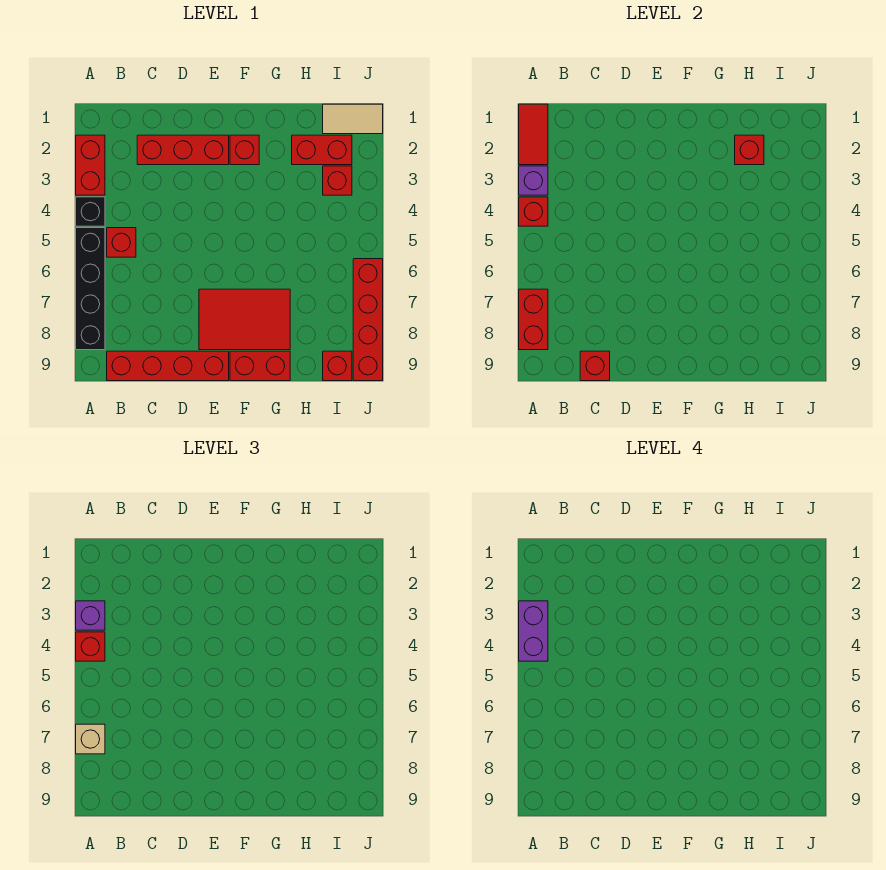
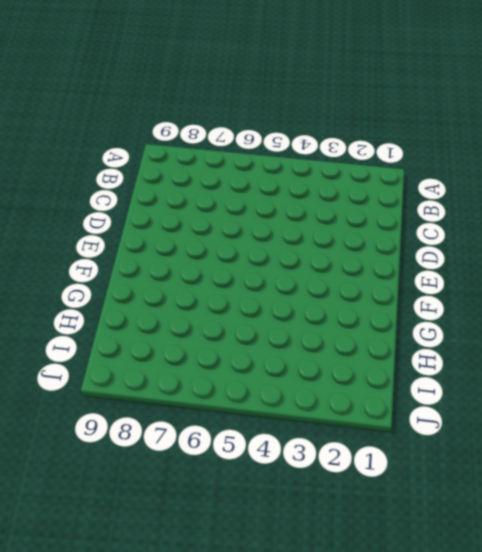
none -> red brick A2:A3 level 1
none -> black brick A4 level 1
none -> black brick A5:A8 level 1

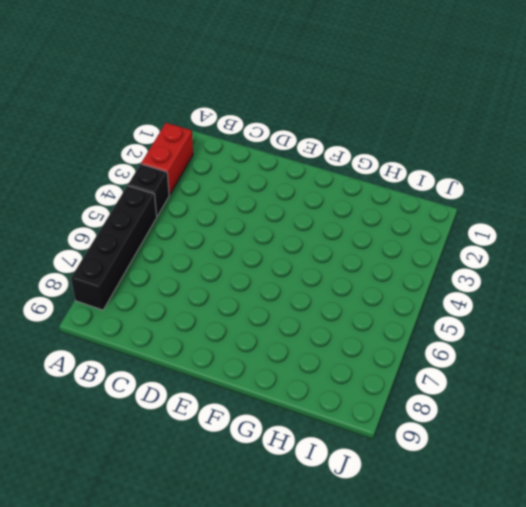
none -> red brick B5 level 1
none -> red brick B9:E9 level 1
none -> red brick C2:E2 level 1

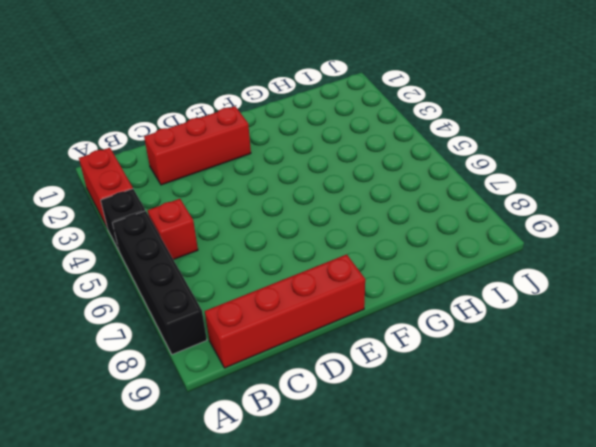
none -> red tile E7:G8 level 1
none -> red brick F2 level 1
none -> red brick F9:G9 level 1

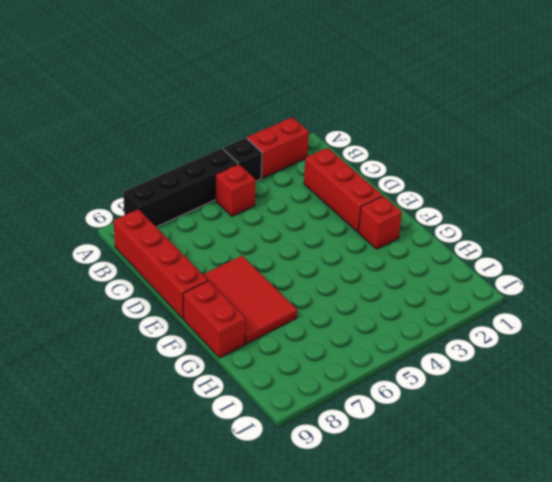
none -> red brick H2:I2 level 1
none -> tan tile I1:J1 level 1
none -> red brick I3 level 1

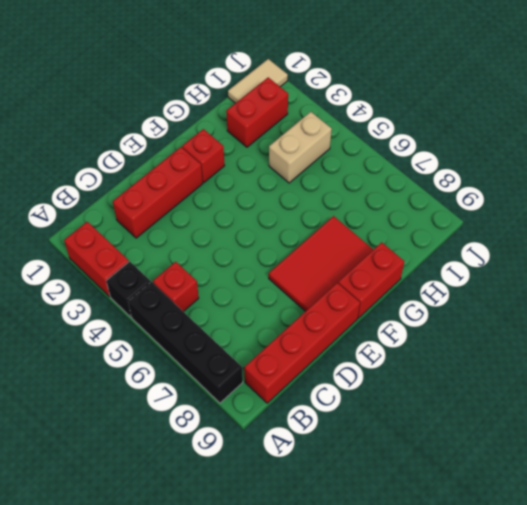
tan brick H4:I4 level 1 -> none
none -> red brick I3 level 1
none -> red brick I9 level 1
none -> red brick J6:J9 level 1

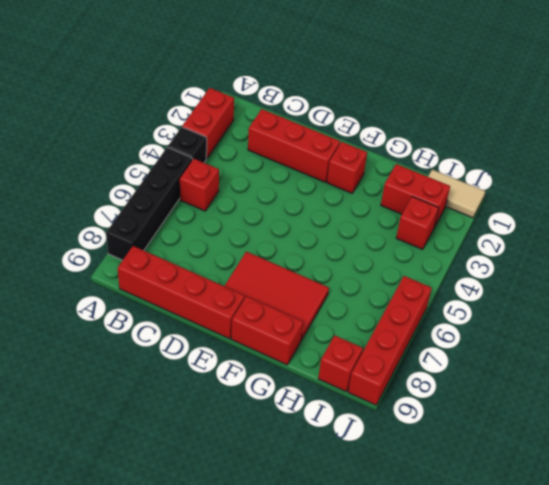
none -> red tile A1:A2 level 2
none -> purple brick A3 level 2
none -> red brick A4 level 2

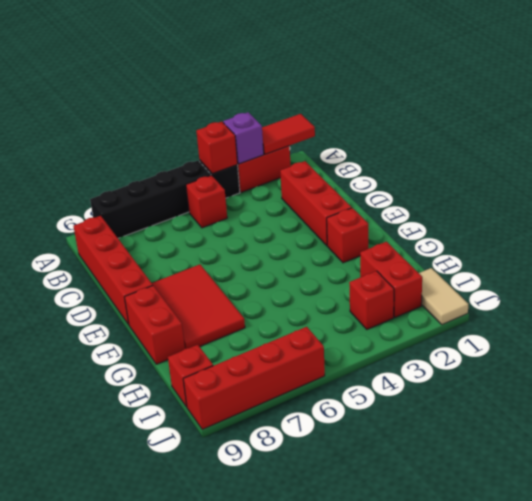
none -> red brick A7:A8 level 2
none -> red brick C9 level 2
none -> red brick H2 level 2

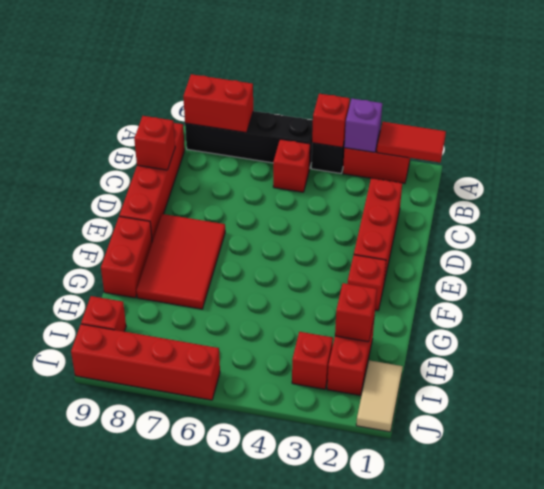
none -> purple brick A3 level 3
none -> red brick A4 level 3
none -> tan brick A7 level 3

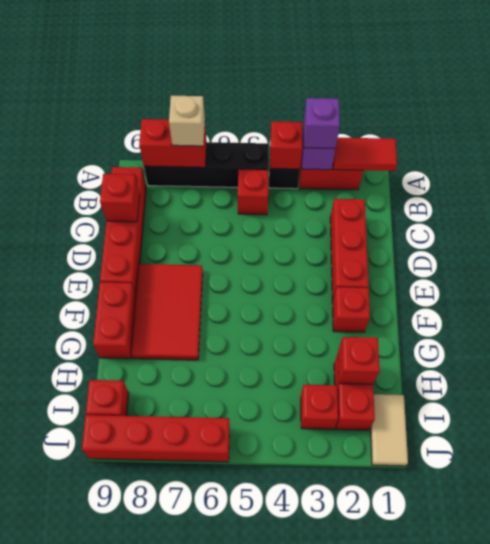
none -> red brick A4 level 3
none -> purple brick A3:A4 level 4

